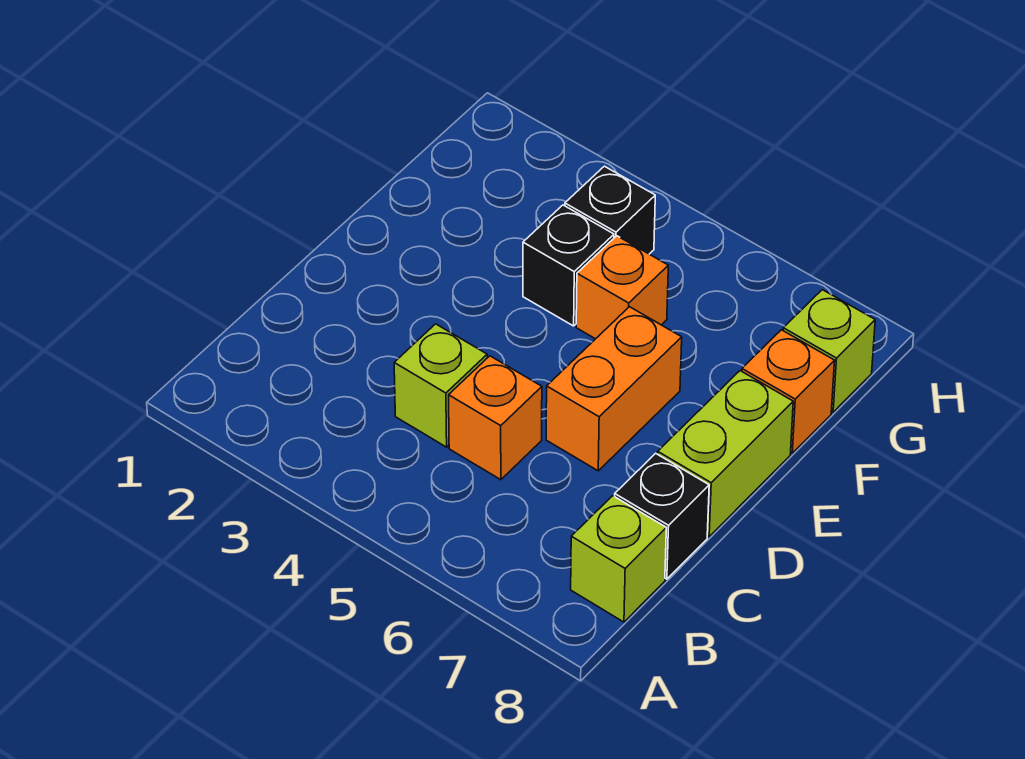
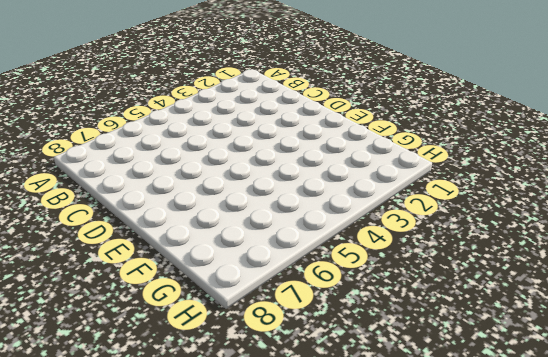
none -> lime brick B8 level 1
none -> lime brick C4 level 1

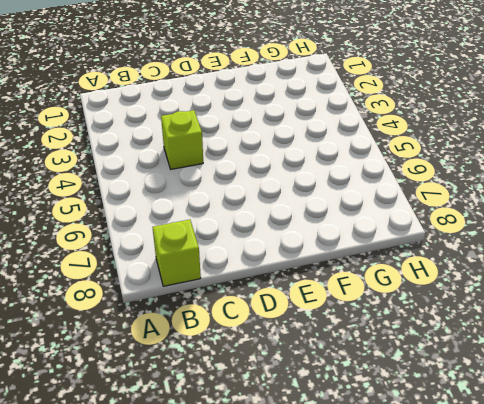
none -> orange brick C5 level 1
none -> black brick C8 level 1

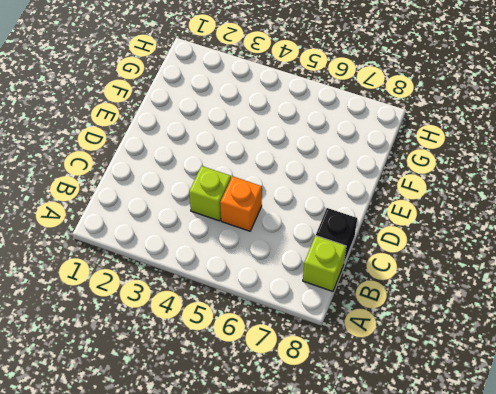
none -> orange brick D6:E6 level 1
none -> lime brick D8:E8 level 1

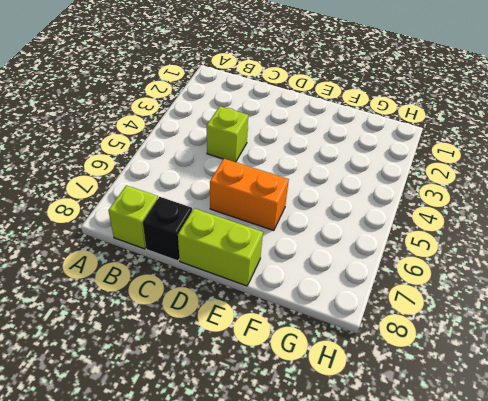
none -> orange brick C5 level 1
none -> black brick F4 level 1

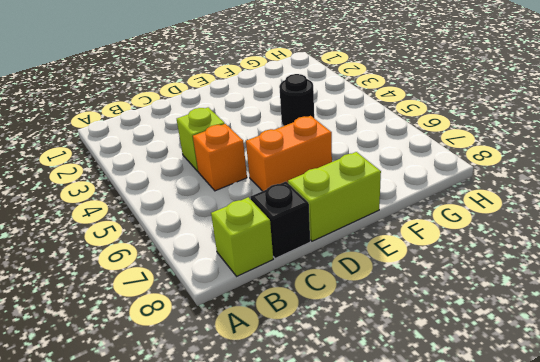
black round brick F4 level 1 -> black brick F4 level 1
none -> orange brick F5 level 1
none -> orange brick F8 level 1

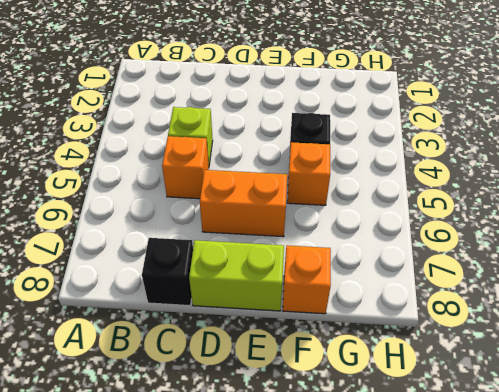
none -> lime brick B8 level 1
none -> black brick G4 level 1

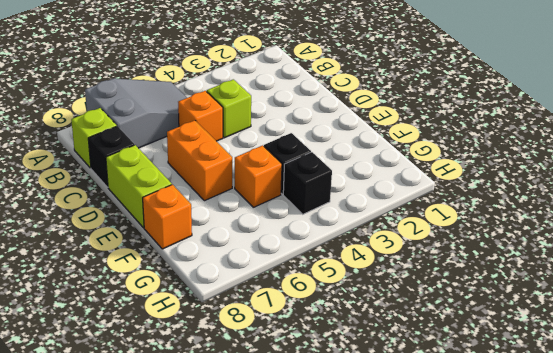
grey slope A5:B7 level 1 top 7 -> none
none -> lime brick G8 level 1

